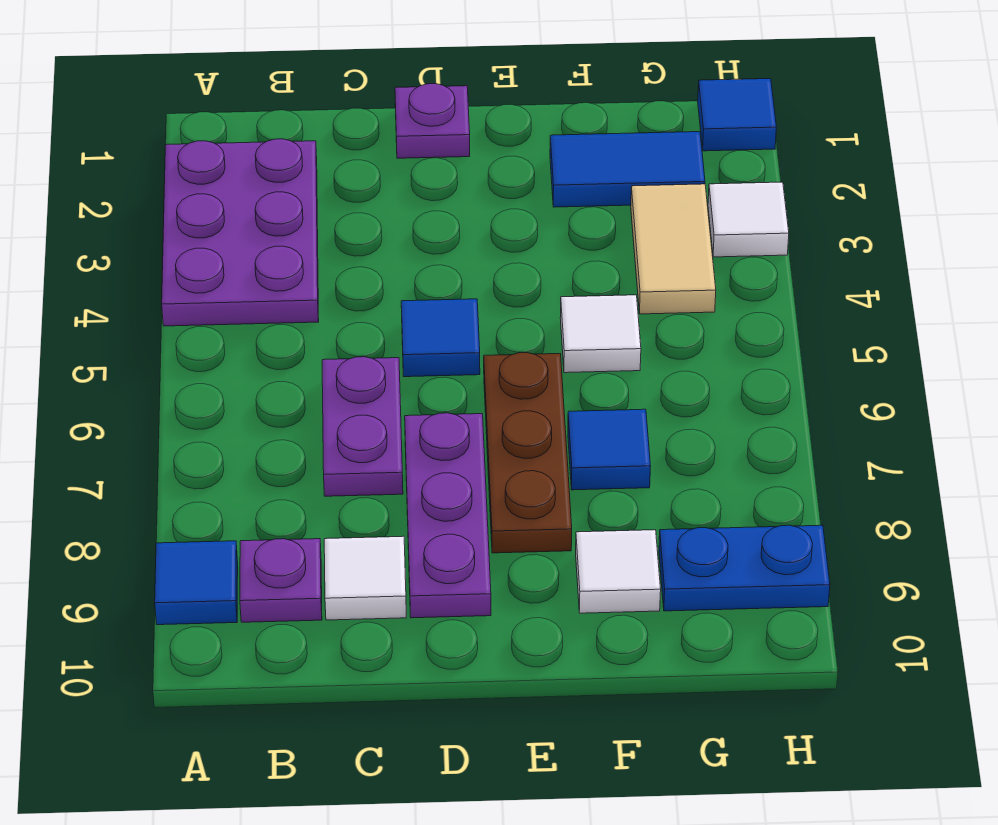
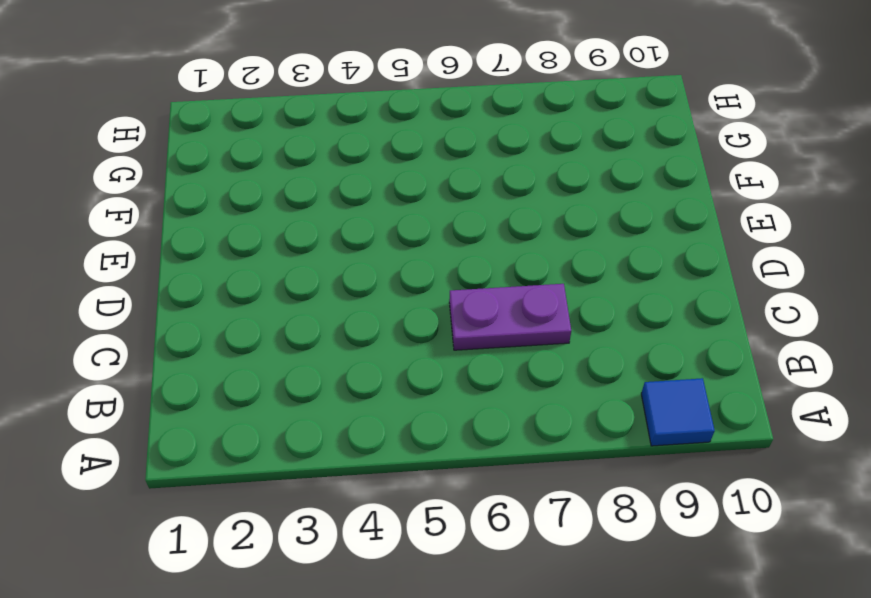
none -> purple plate A2:B4 level 1
none -> purple plate B9 level 1
none -> white tile C9 level 1

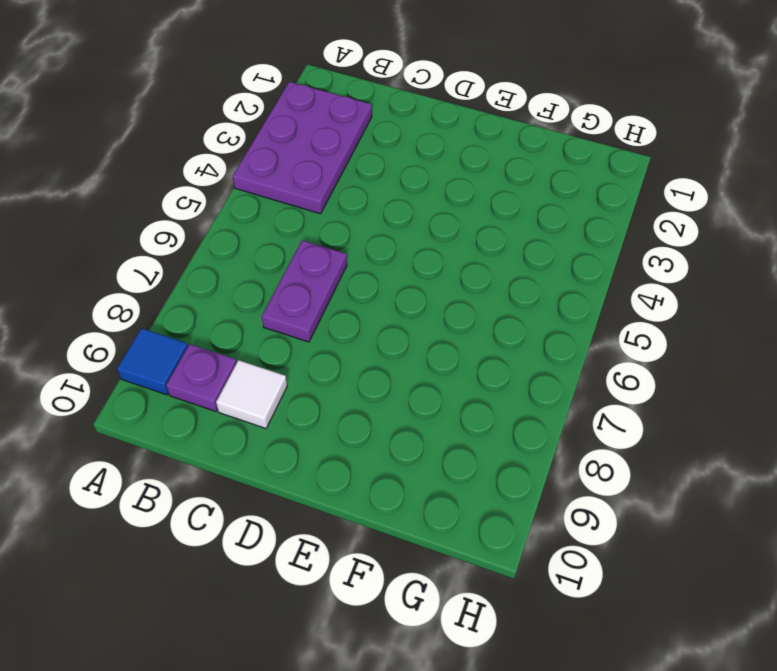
none -> purple plate D1 level 1
none -> blue tile D5 level 1
none -> purple plate D7:D9 level 1

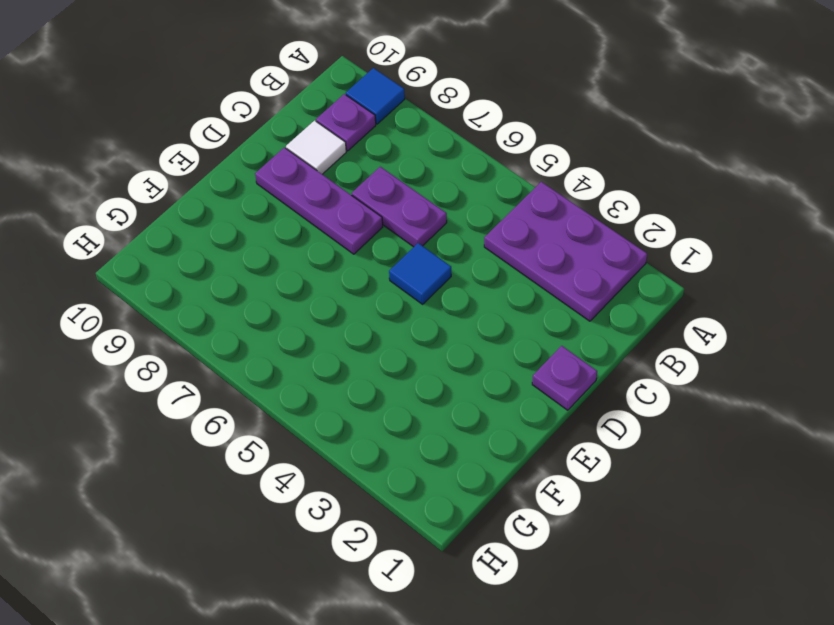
none -> brown plate E6:E8 level 1
none -> blue tile F2:G2 level 1
none -> white tile F5 level 1

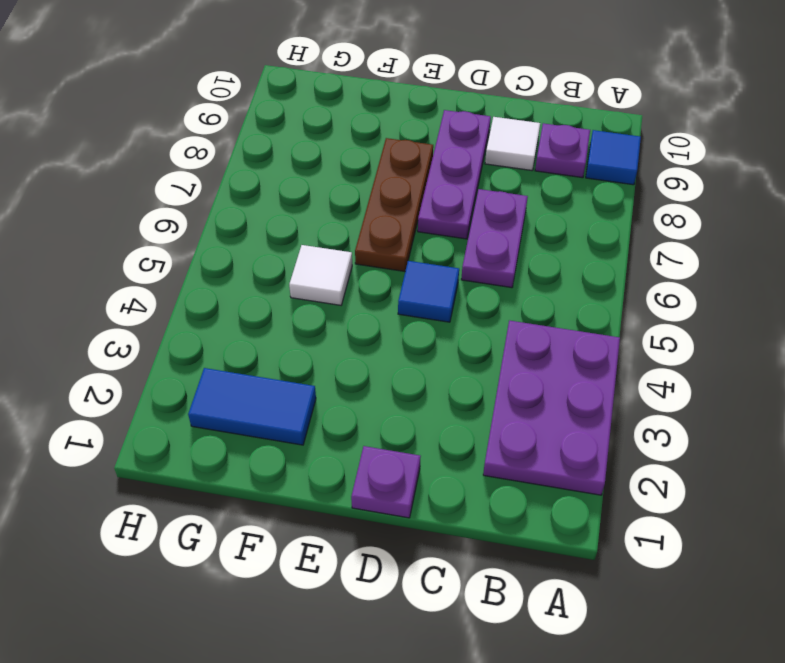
none -> blue tile F7 level 1
none -> white tile F9 level 1
none -> tan tile G3:G4 level 1

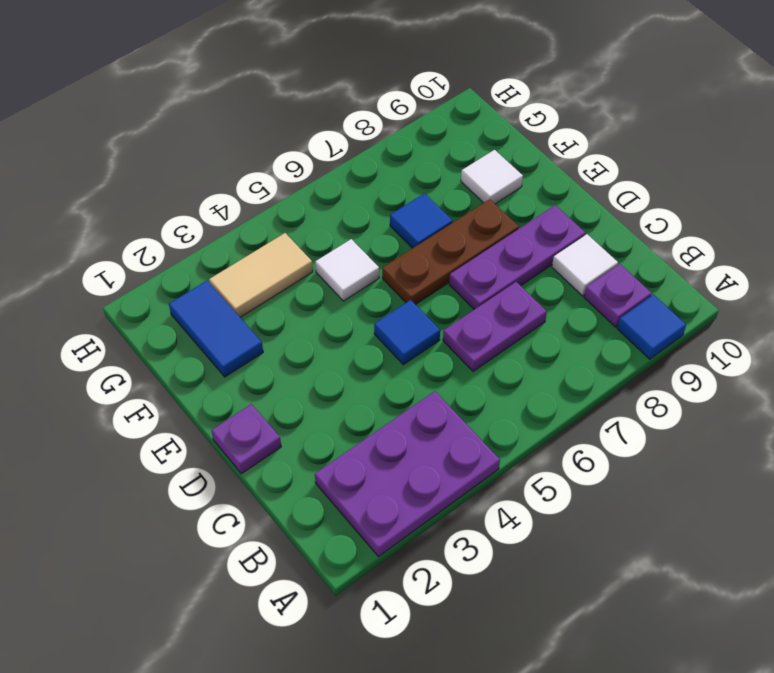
none -> blue plate G9:H9 level 1
none -> blue tile H1 level 1
none -> white tile H3 level 1

